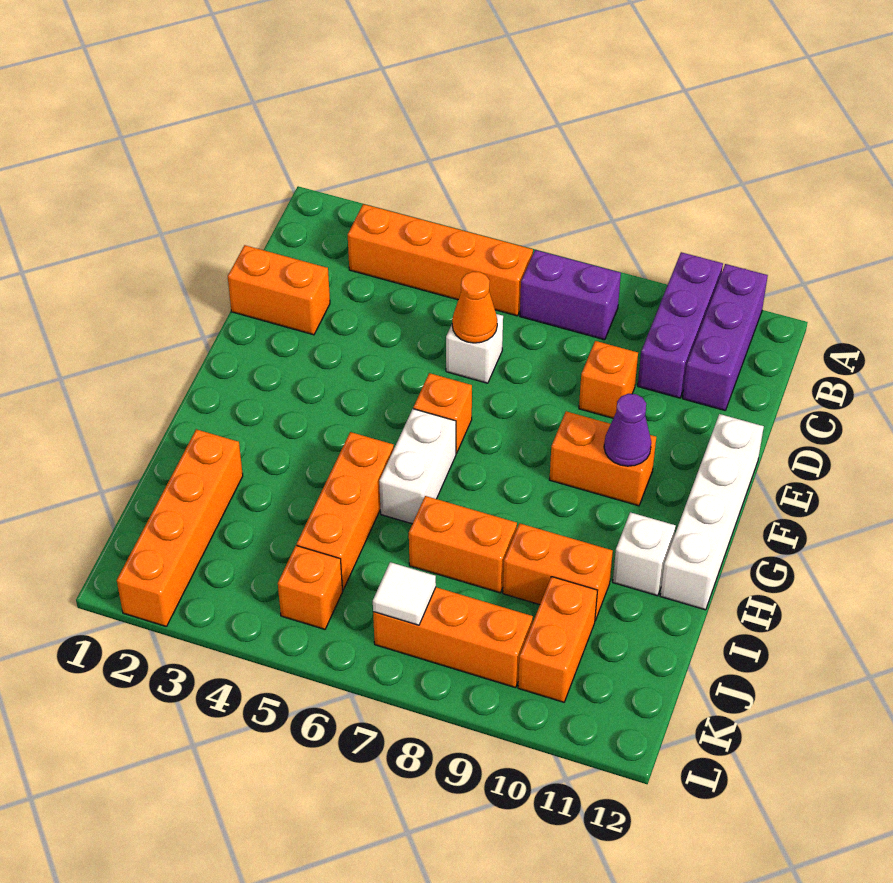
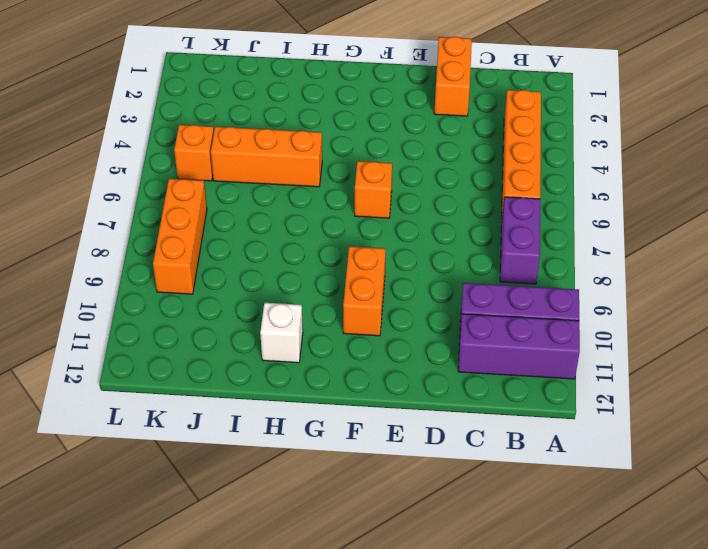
none -> white brick D6 level 1
none -> orange brick D9 level 1
none -> white brick E12:H12 level 1

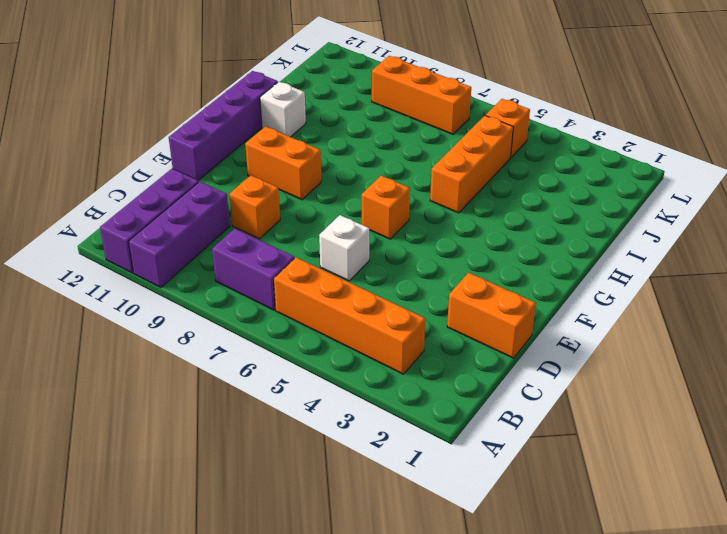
purple brick E12:H12 level 1 -> white brick E12:H12 level 1
none -> white brick G6:H6 level 1
none -> orange brick I2:L2 level 1
none -> orange brick I7:I8 level 1

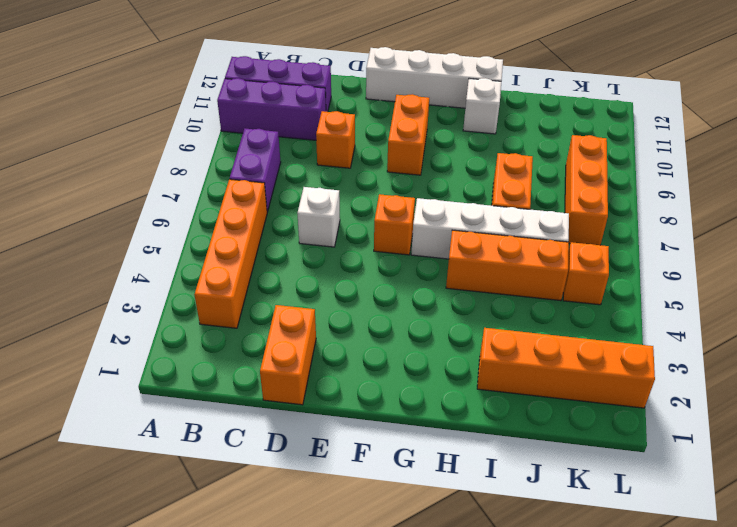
white brick G6:J6 level 1 -> white brick G6:H6 level 1
none -> orange brick I9:I10 level 1
none -> orange brick J10:K10 level 1
none -> orange cone D6 level 2

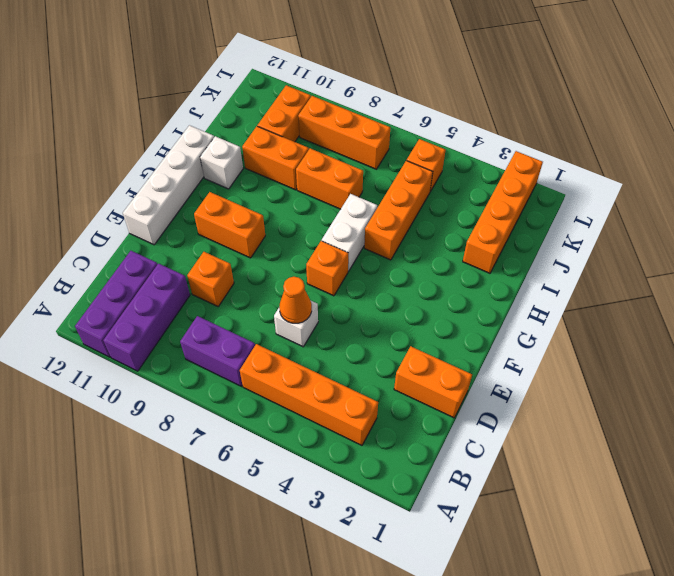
none -> purple cone F10 level 2
none -> white tile K7 level 2

